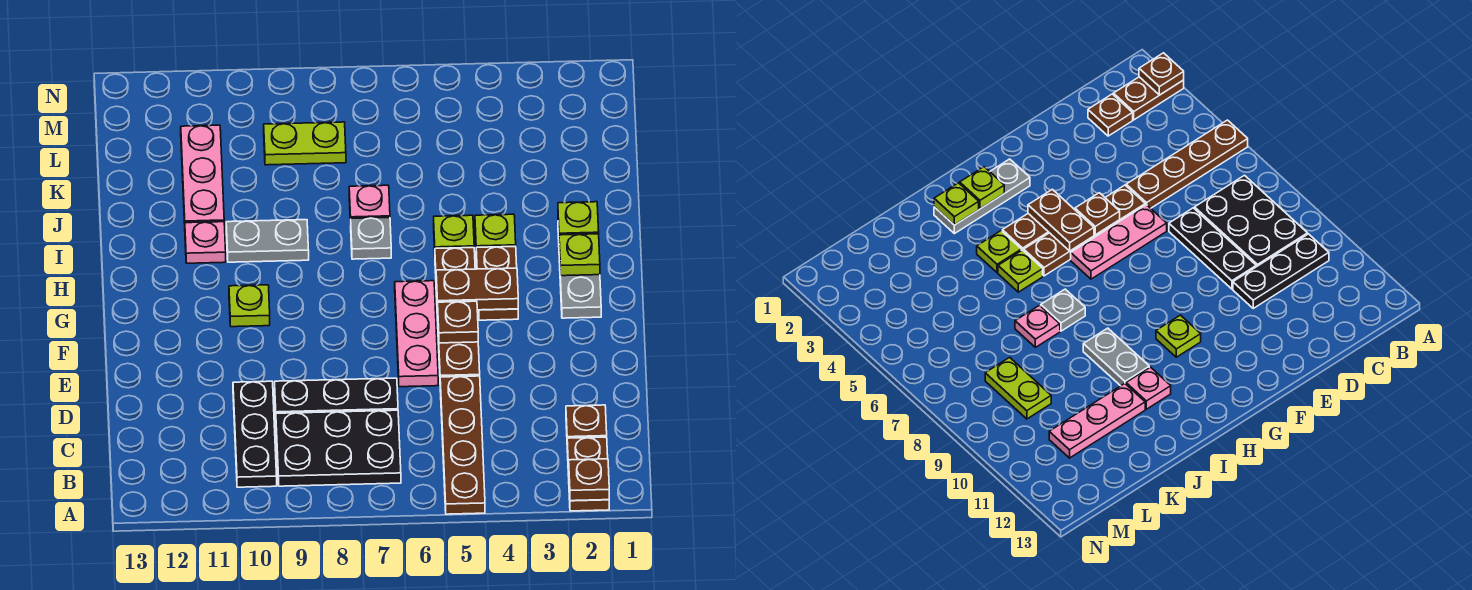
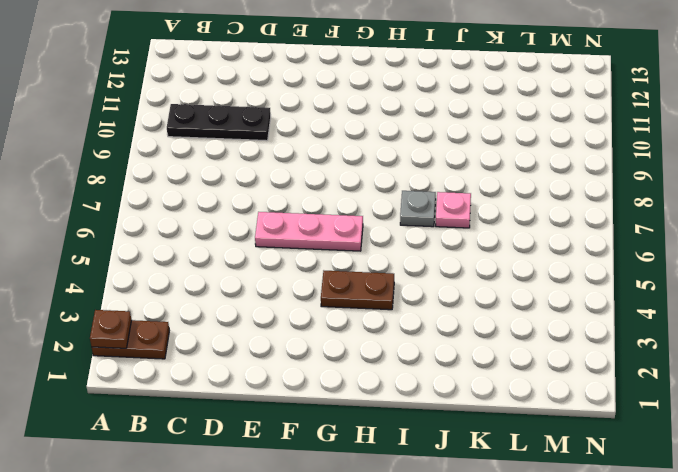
none -> brown plate A5:D5 level 1
none -> black plate B7:C9 level 1
none -> brown plate C2 level 1

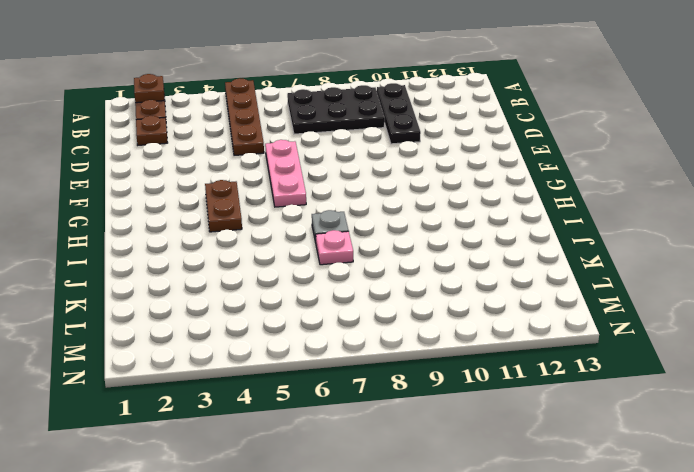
none -> black plate D7:D9 level 1
none -> brown plate E5:H5 level 1
none -> grey plate G2:I2 level 1

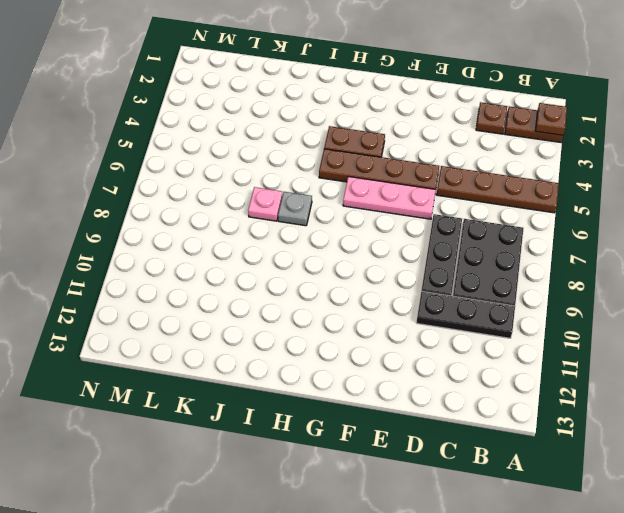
none -> grey plate G2:I2 level 1
none -> lime plate G10 level 1
none -> lime plate I4 level 1

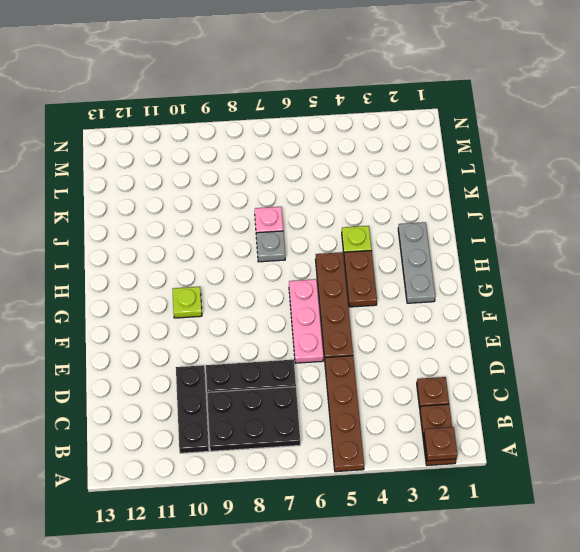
none -> lime plate I5 level 1
none -> grey plate I9:I10 level 1
none -> pink plate I11 level 1

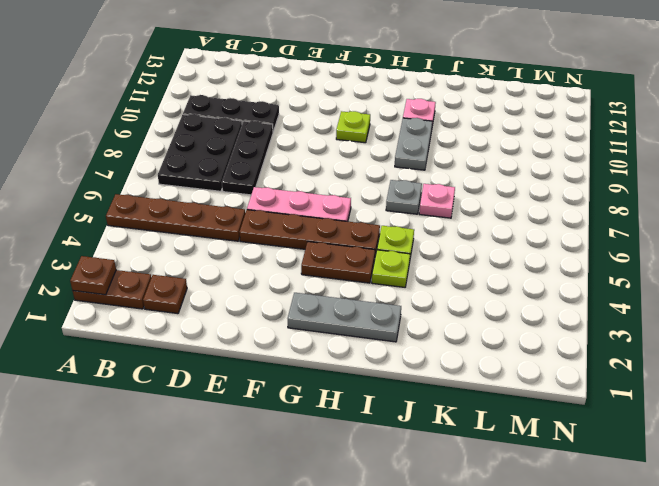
none -> pink plate J11:L11 level 1
none -> lime plate L8:L9 level 1
none -> brown plate F5 level 2

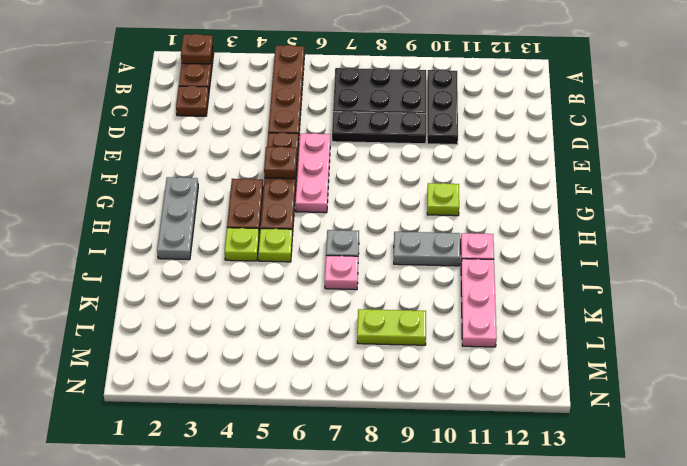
none -> brown plate G4:G5 level 2
none -> lime plate H2 level 2
none -> lime plate I2 level 2

